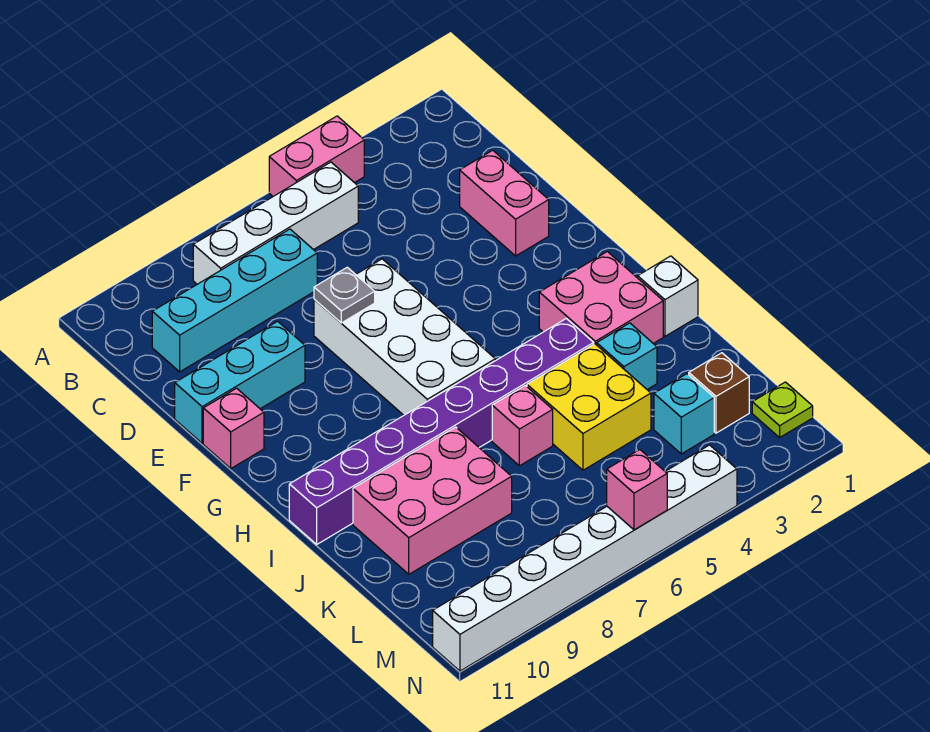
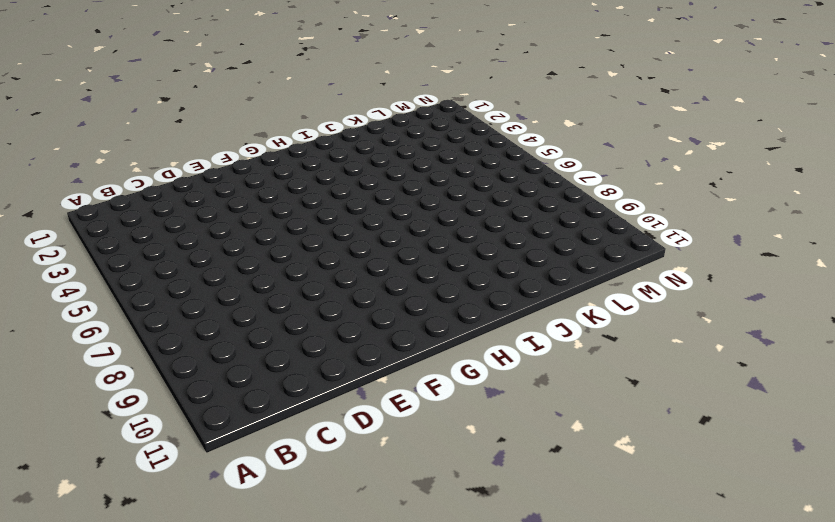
none -> pink brick A4:A5 level 1
none -> white brick B5:B8 level 1
none -> cyan brick C7:C10 level 1

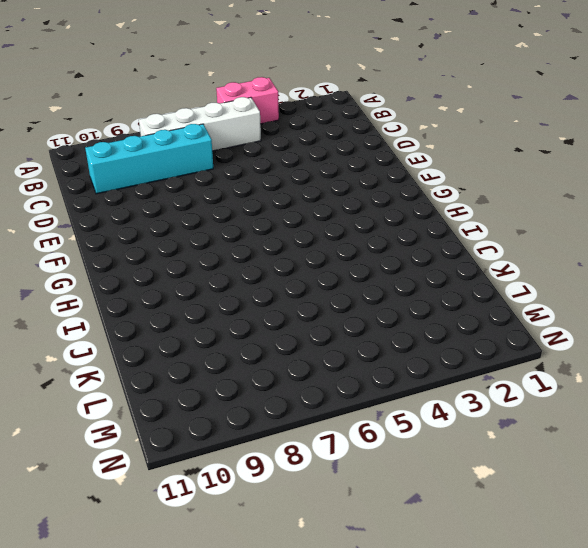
none -> pink brick D2:E2 level 1
none -> white brick E6:H7 level 1
none -> cyan brick E9:E11 level 1

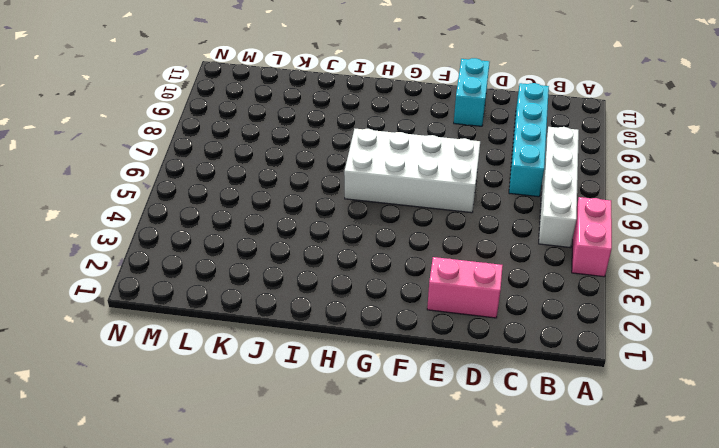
cyan brick E10:E11 level 1 -> cyan brick E9:E11 level 1
none -> pink brick F11 level 1
none -> pink brick H2:I3 level 1
none -> white brick I1 level 1

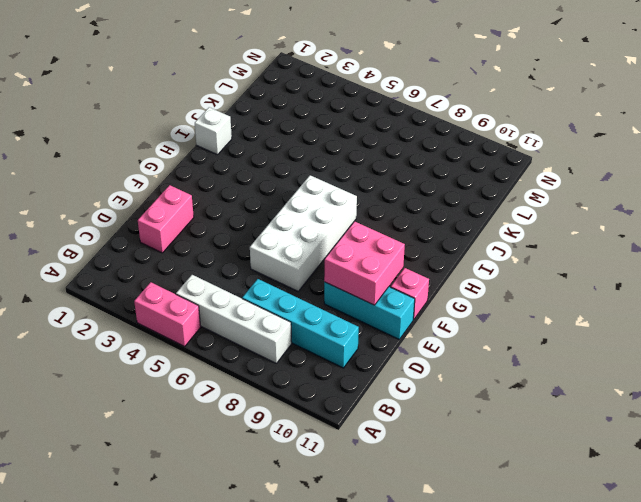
pink brick E9:F10 level 2 -> pink brick H2:I3 level 1
none -> purple brick I4:I11 level 1
none -> cyan brick J3 level 1
none -> yellow brick J4:K5 level 1

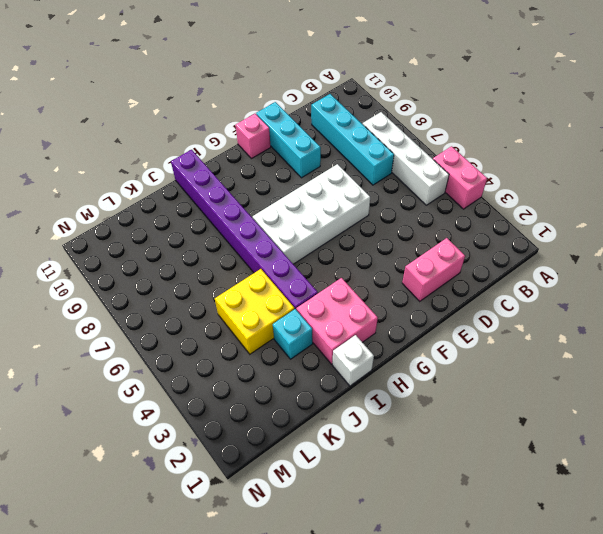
none -> pink brick J6 level 1
none -> pink brick J8:K10 level 1
none -> brown brick L2 level 1

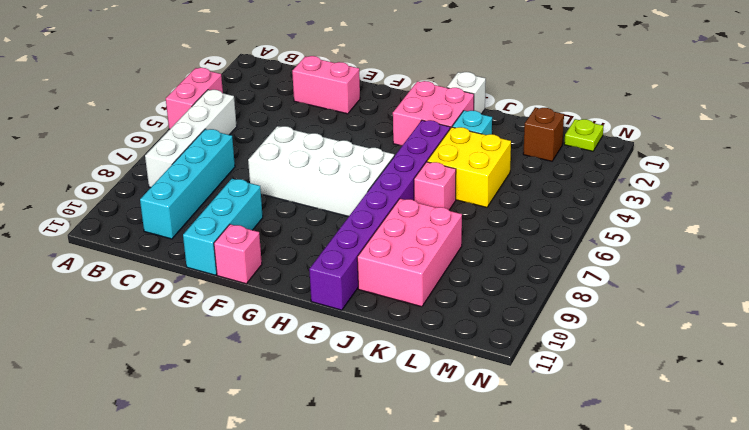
none -> cyan brick L3 level 1
none -> white brick N4:N11 level 1
none -> grey plate E7 level 2

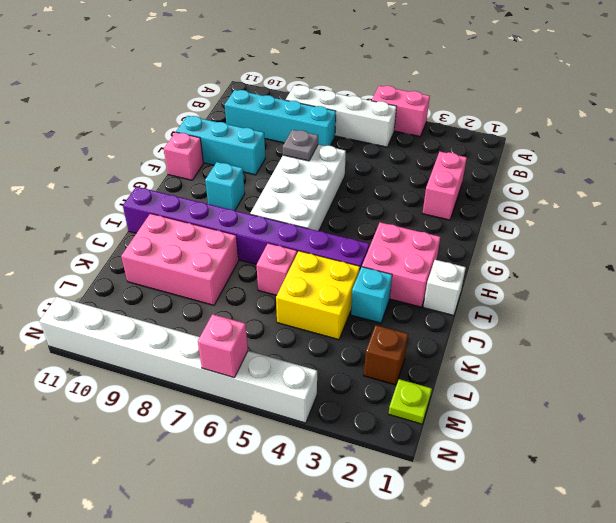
cyan brick G9 level 1 -> cyan brick L3 level 1

